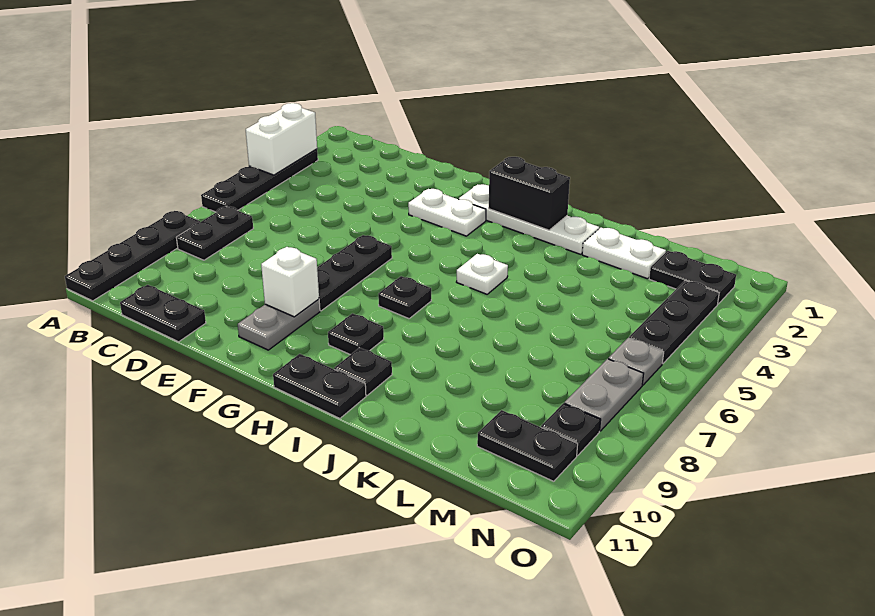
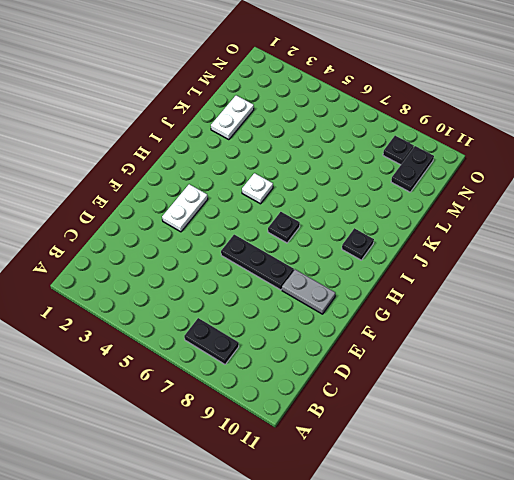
none -> black plate A3:A6 level 1
none -> black plate A8:A11 level 1
none -> black plate C11:D11 level 1

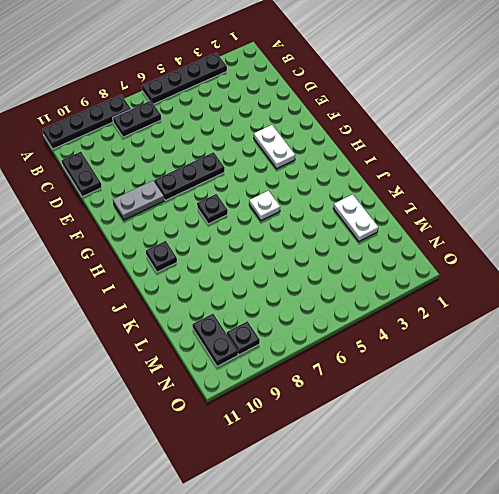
none -> white plate G2:J2 level 1
none -> black plate H9 level 1
none -> black plate H11:I11 level 1

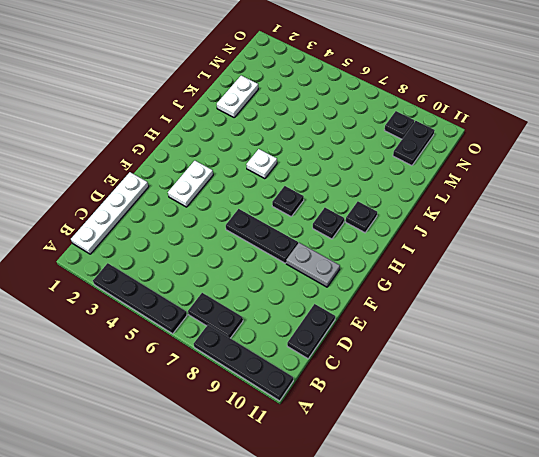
white plate B1:E1 level 1 -> white plate G2:J2 level 1
none -> black plate H11:I11 level 1
none -> black plate M2:N2 level 1
none -> black plate N3:N5 level 1

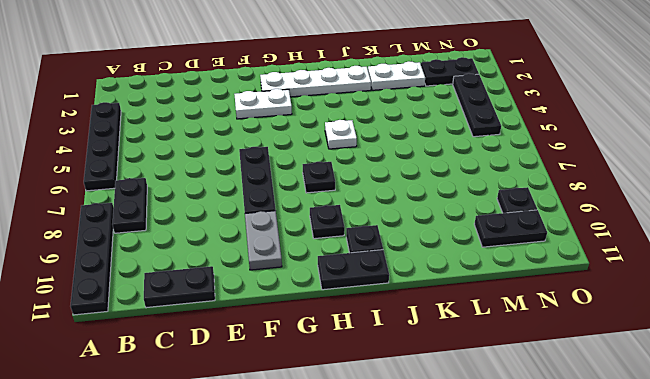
none -> grey plate N6 level 1
none -> grey plate N7:N8 level 1
none -> white brick A3:A4 level 2

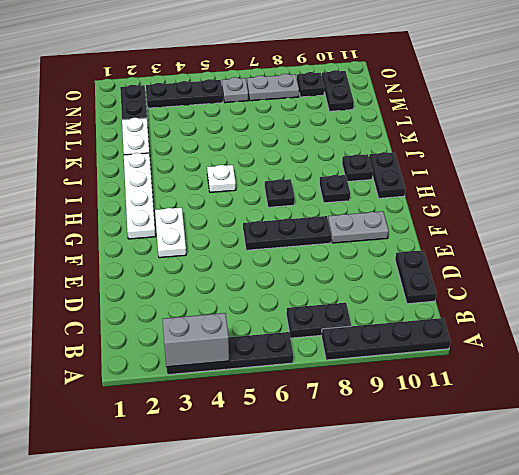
grey brick A3:A4 level 2 -> white brick A3:A4 level 2
none -> white brick F9 level 2
none -> black brick H2:I2 level 2

